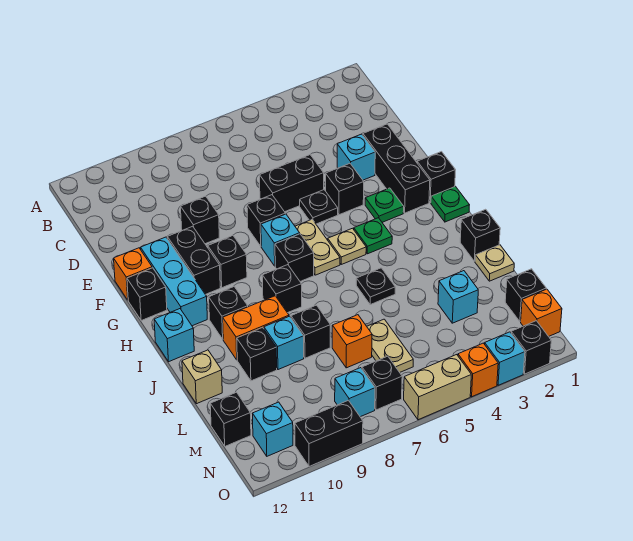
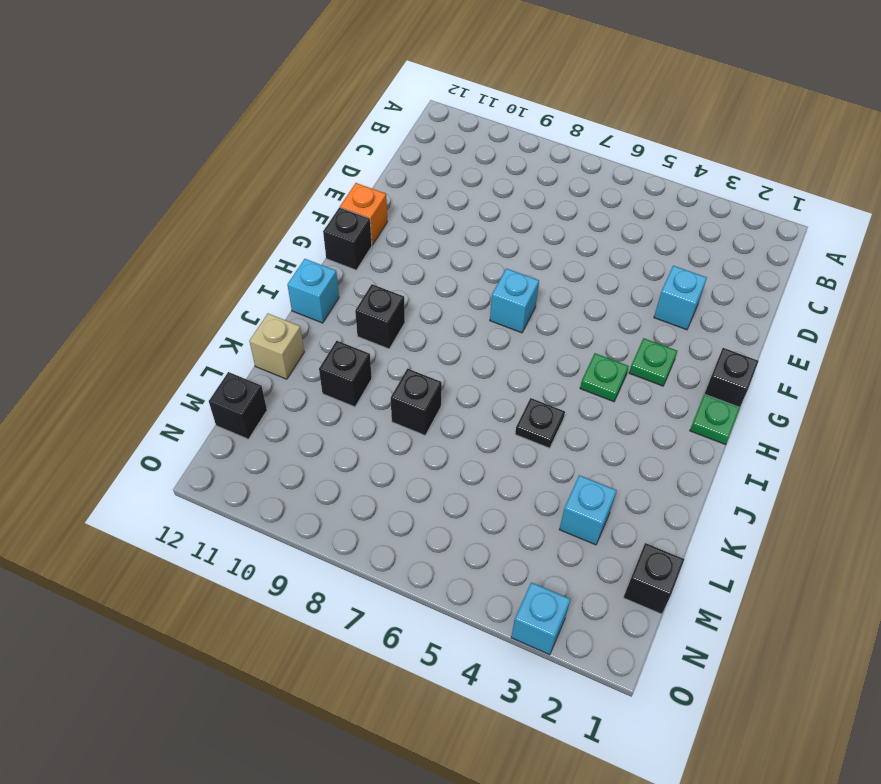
none -> black brick E2:G2 level 1
none -> black brick E5:E6 level 1
none -> black brick E9 level 1
none -> black brick F4 level 1

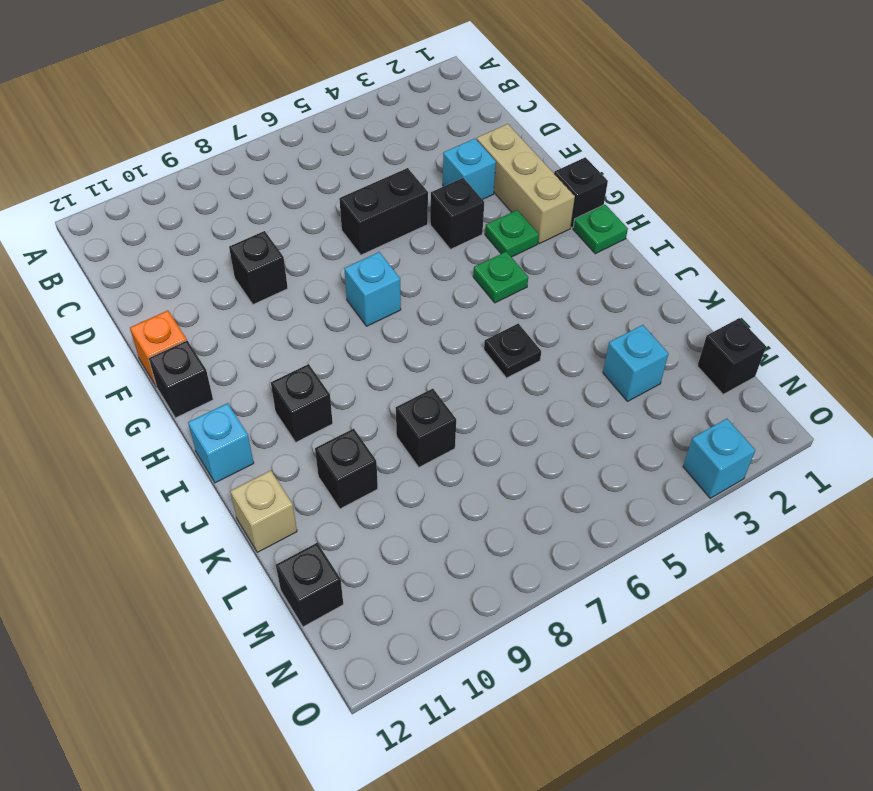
tan brick E2:G2 level 1 -> black brick E2:G2 level 1
none -> black plate F5 level 1
none -> black brick F7 level 1
none -> black brick F10:G10 level 1
none -> cyan brick F11:H11 level 1

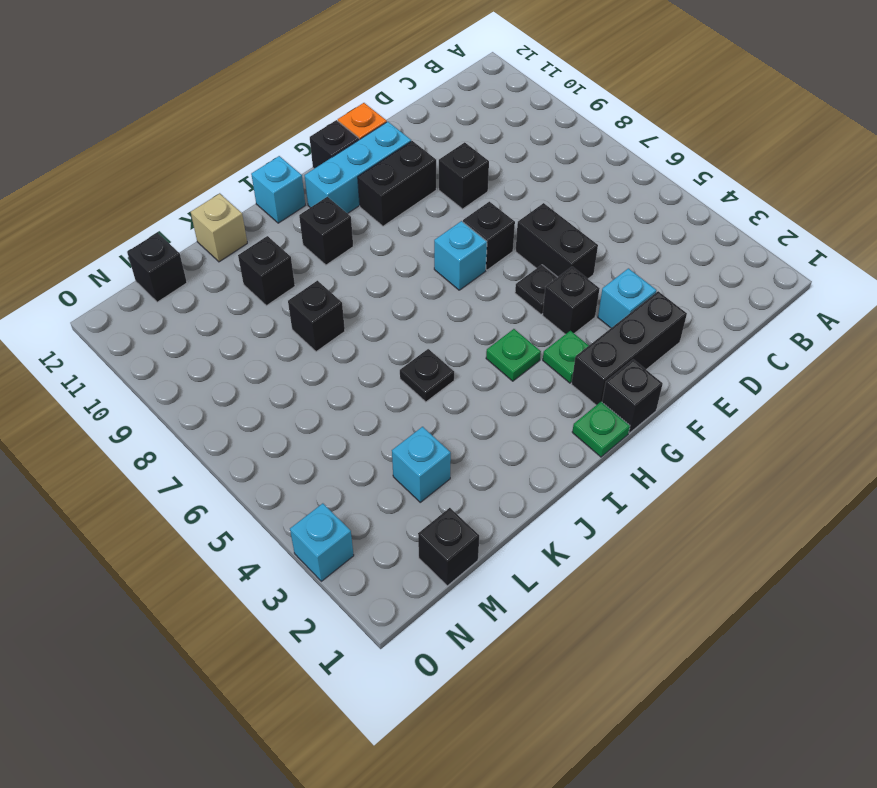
none -> tan plate G6:H6 level 1
none -> black brick G9 level 1
none -> tan plate H5 level 1
none -> black brick H7 level 1

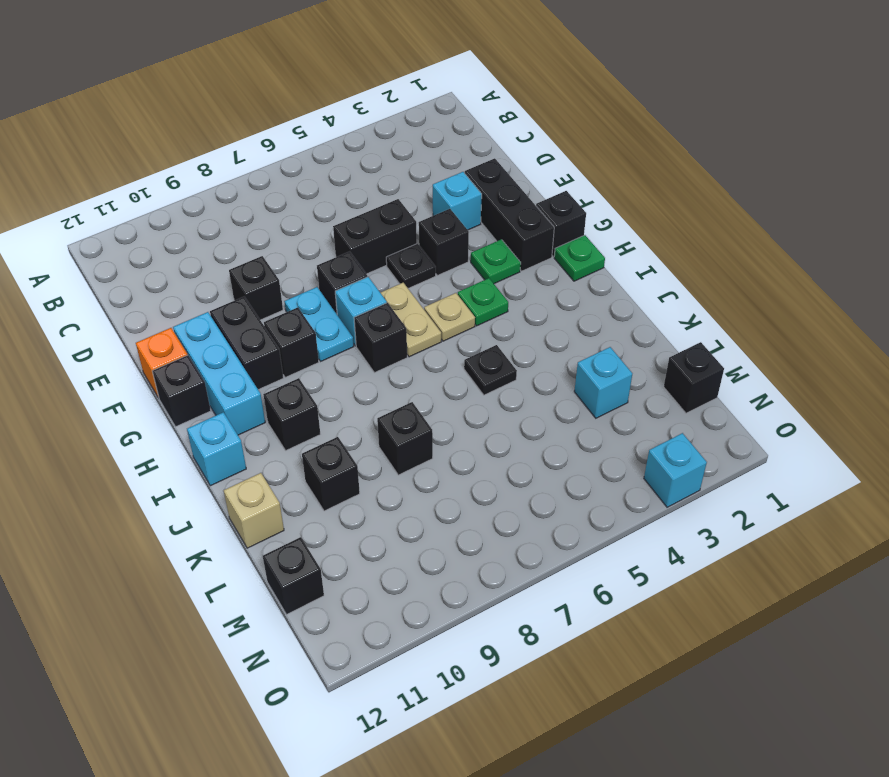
cyan plate F8:G8 level 1 -> none
none -> black brick I8 level 1
none -> black brick J1 level 1
none -> orange brick J9:J10 level 1
none -> tan plate K1 level 1

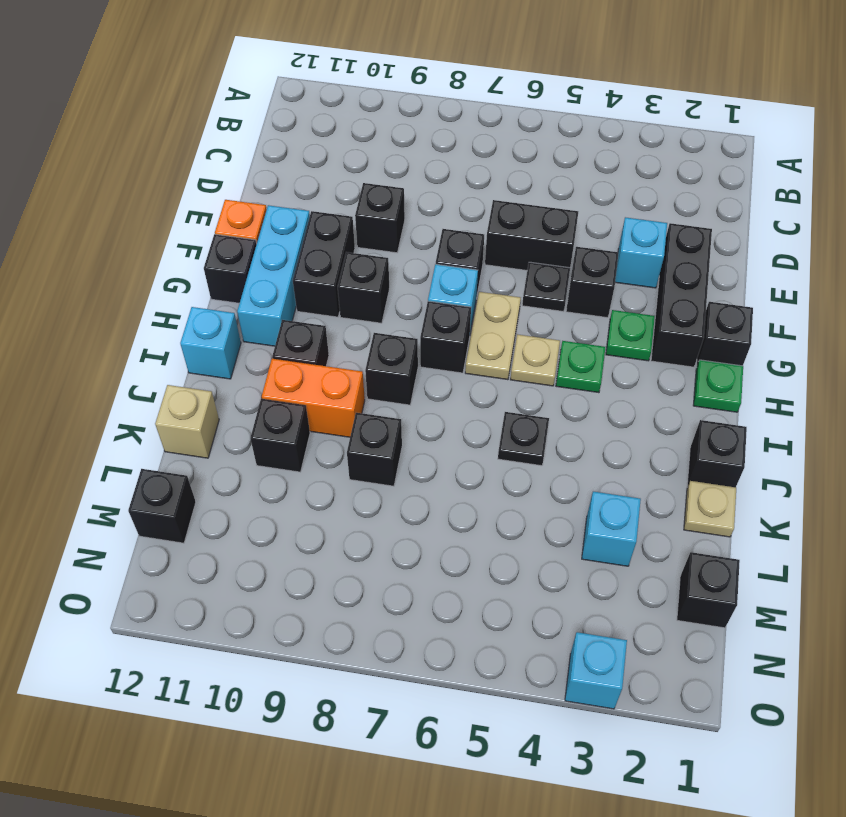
none -> cyan brick K9 level 1
none -> tan plate L6:M6 level 1
none -> orange brick L7 level 1
none -> orange brick N1 level 1

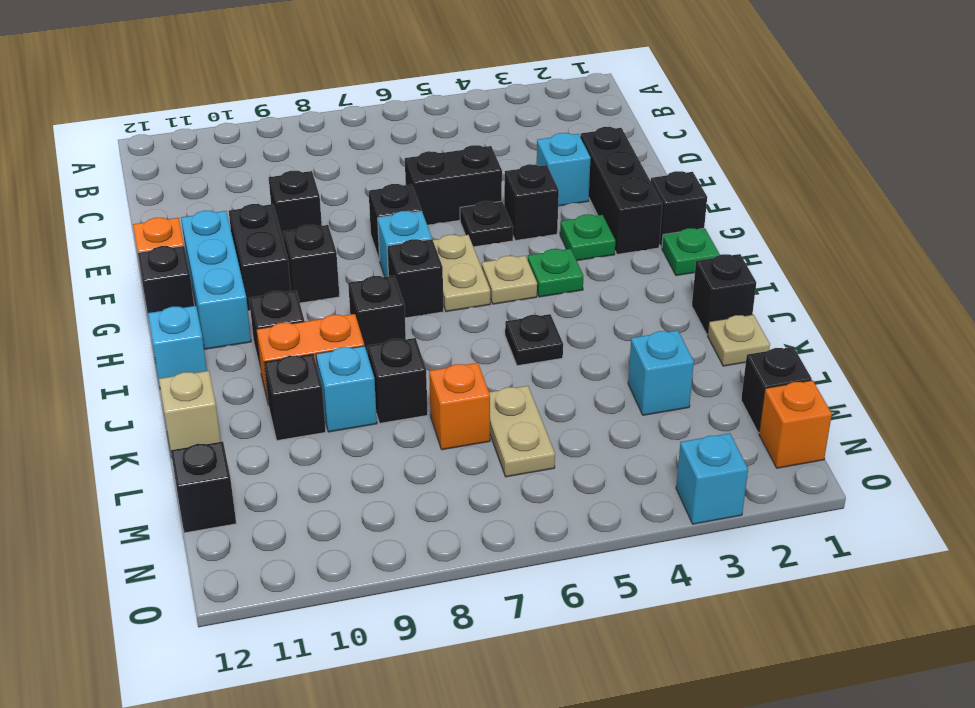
none -> black brick N7 level 1
none -> cyan brick N8 level 1
none -> cyan brick N11 level 1
none -> black brick O2 level 1

